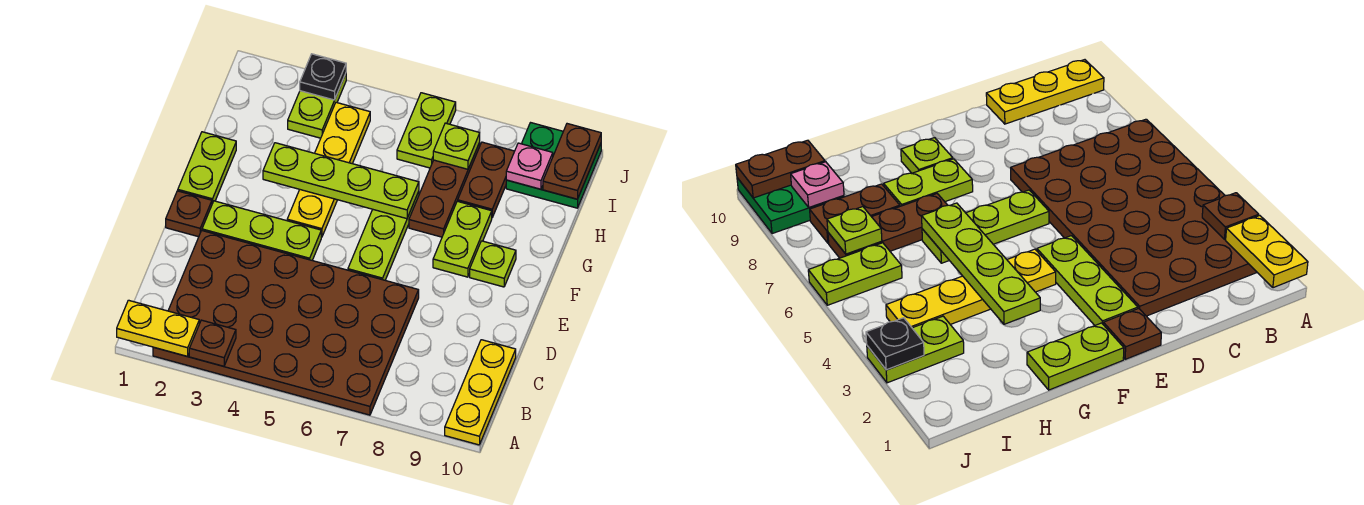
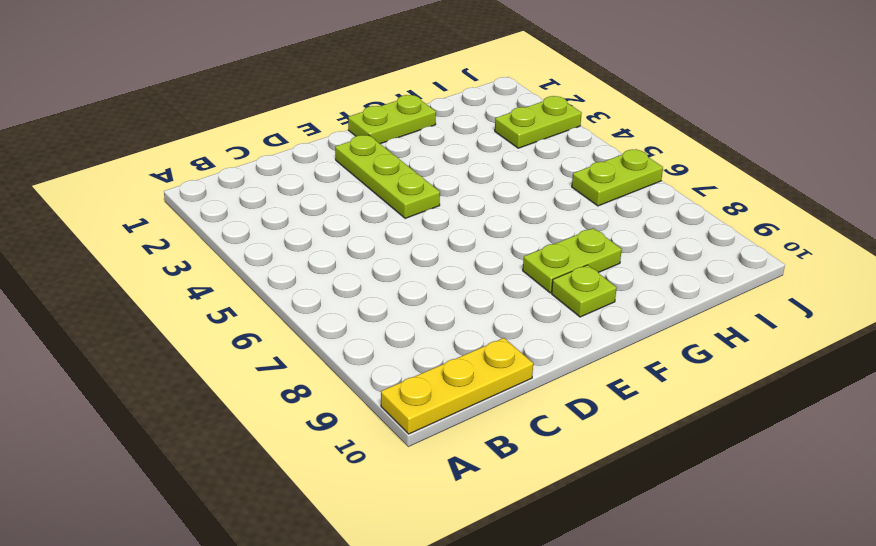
none -> brown plate A2:D7 level 1
none -> brown plate E1 level 1
none -> lime plate E6:G6 level 1

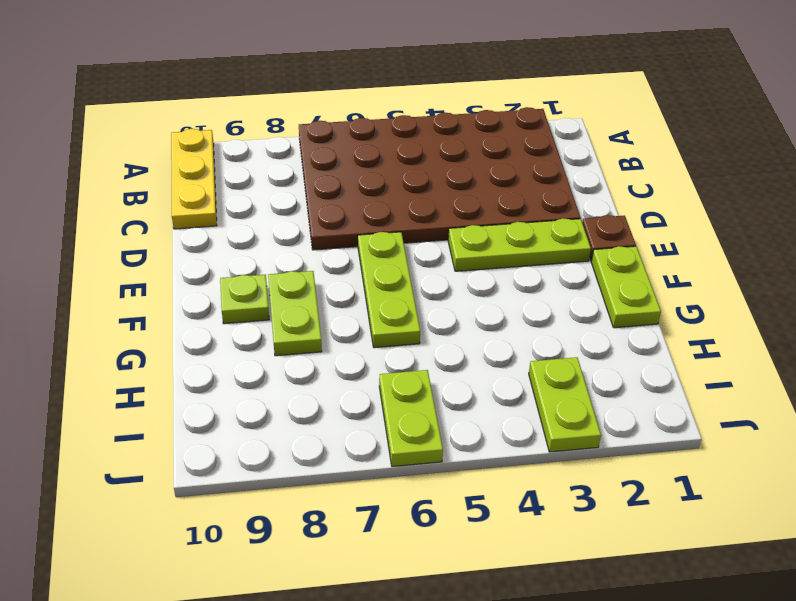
none -> yellow plate F4:I4 level 1
none -> brown plate G7:I7 level 1
none -> brown plate H8:I8 level 1

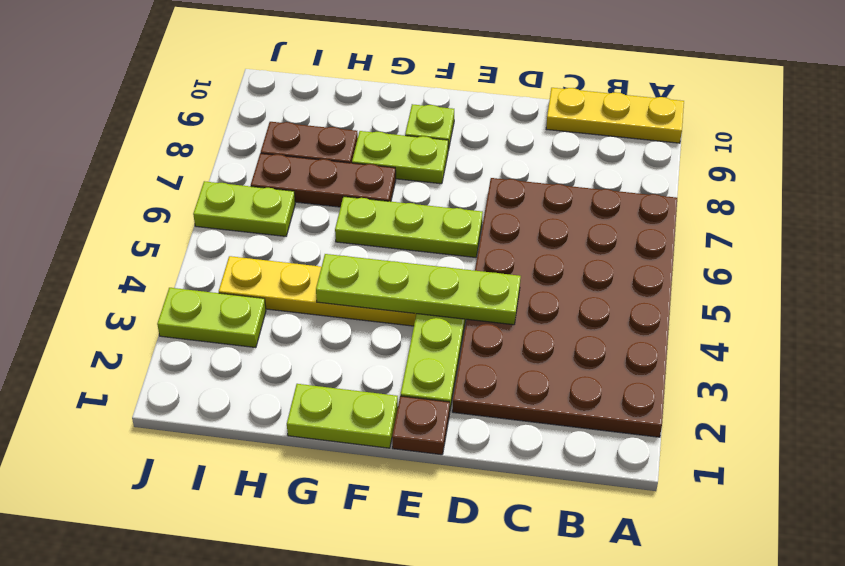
lime plate D4:G4 level 2 -> lime plate G3:G6 level 2
none -> green plate I9:J10 level 1
none -> yellow plate A1:A2 level 2
none -> brown plate A3 level 2

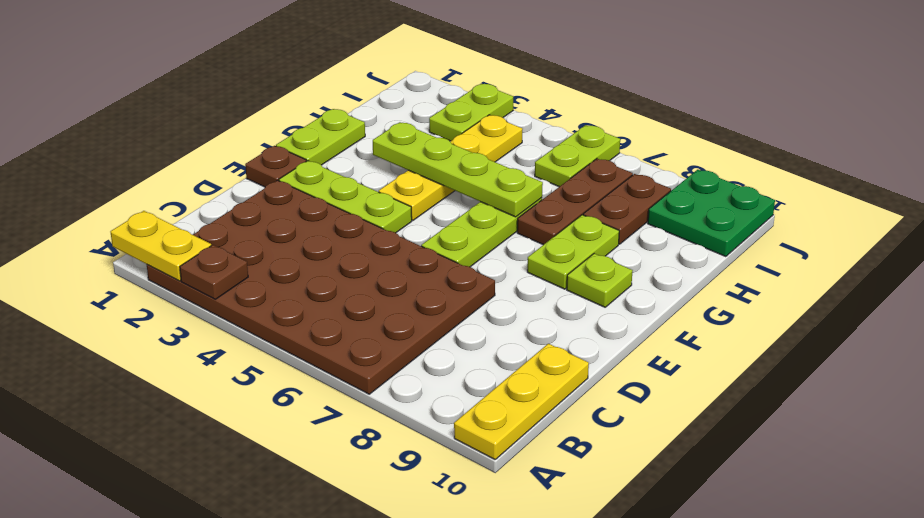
none -> lime plate I7 level 2
none -> pink plate I9 level 2
none -> brown plate I10:J10 level 2

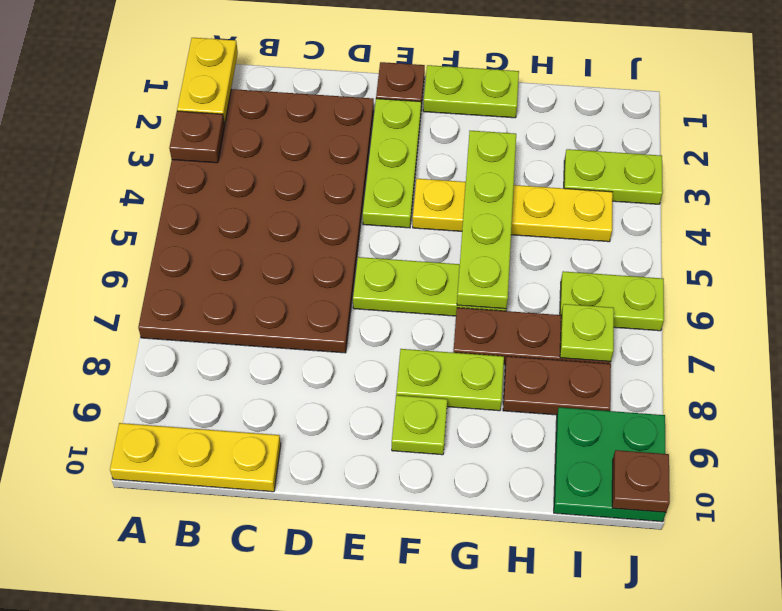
brown plate J10 level 2 -> brown plate I10:J10 level 2
none -> pink plate I9 level 2
none -> black plate J3 level 2

